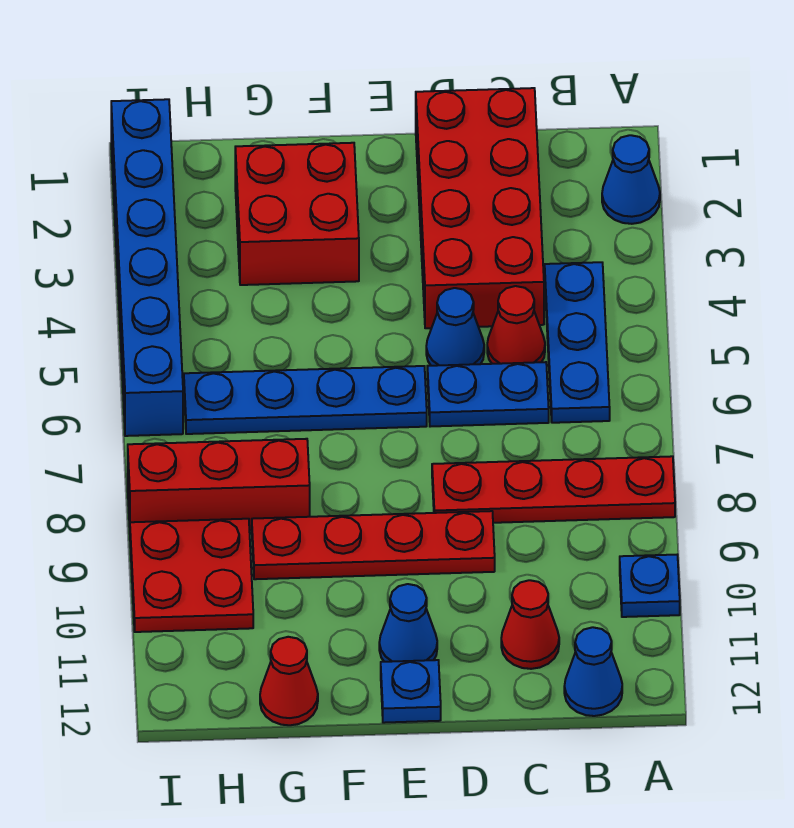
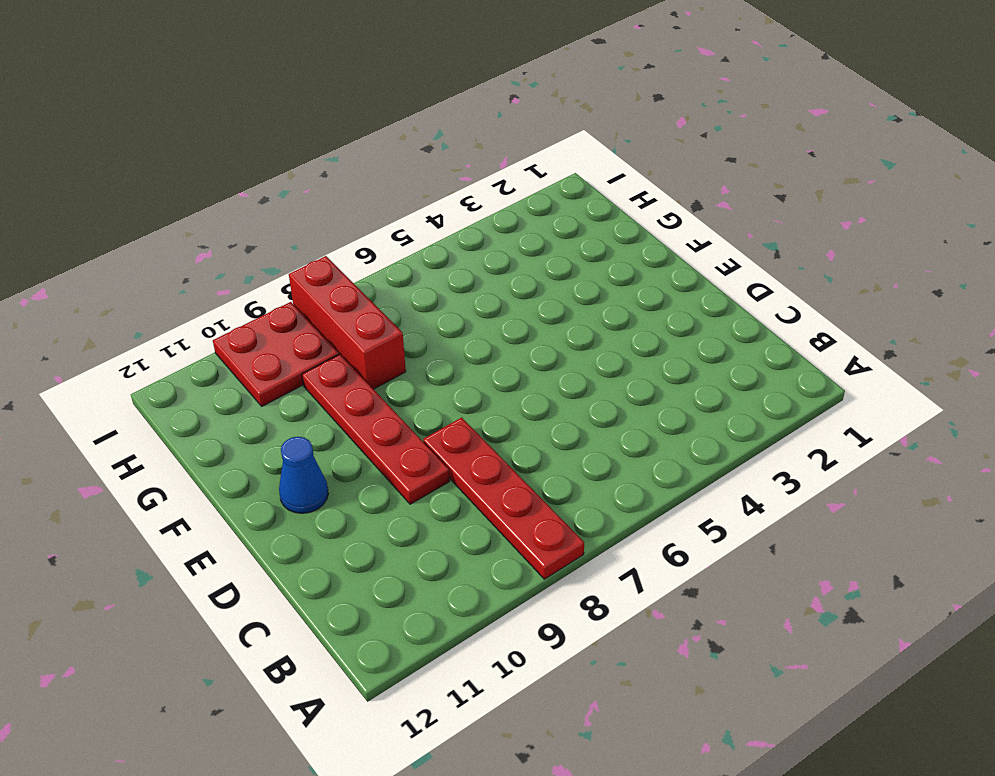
none -> blue cone A2 level 1
none -> blue plate A10 level 1
none -> blue plate B4:B6 level 1

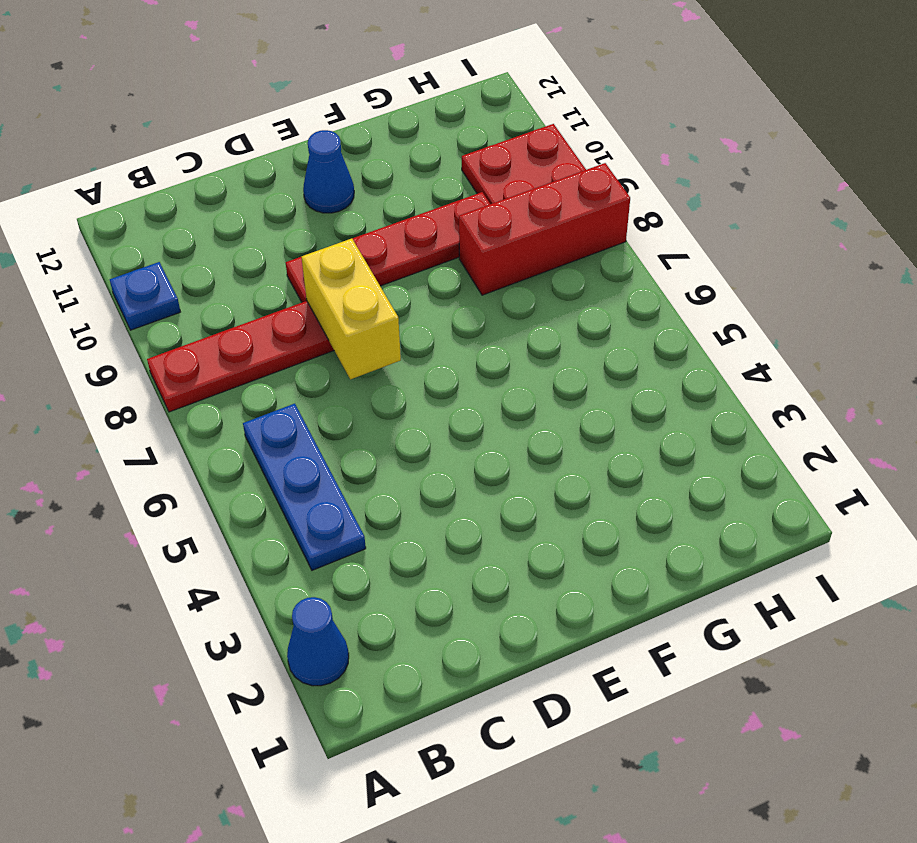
yellow brick D7:D8 level 2 -> none
none -> blue cone B12 level 1
none -> red brick C1:D4 level 1
none -> red cone C5 level 1

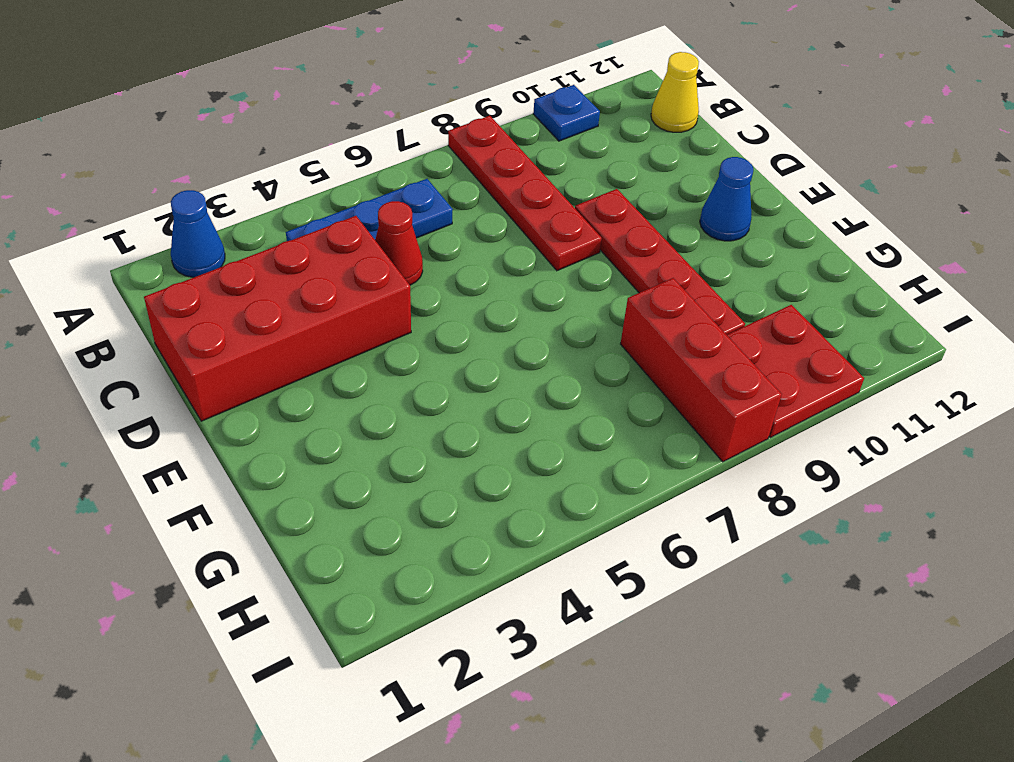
yellow cone B12 level 1 -> blue cone B12 level 1
none -> blue plate C6:D6 level 1
none -> red cone C11 level 1
none -> blue cone D5 level 1

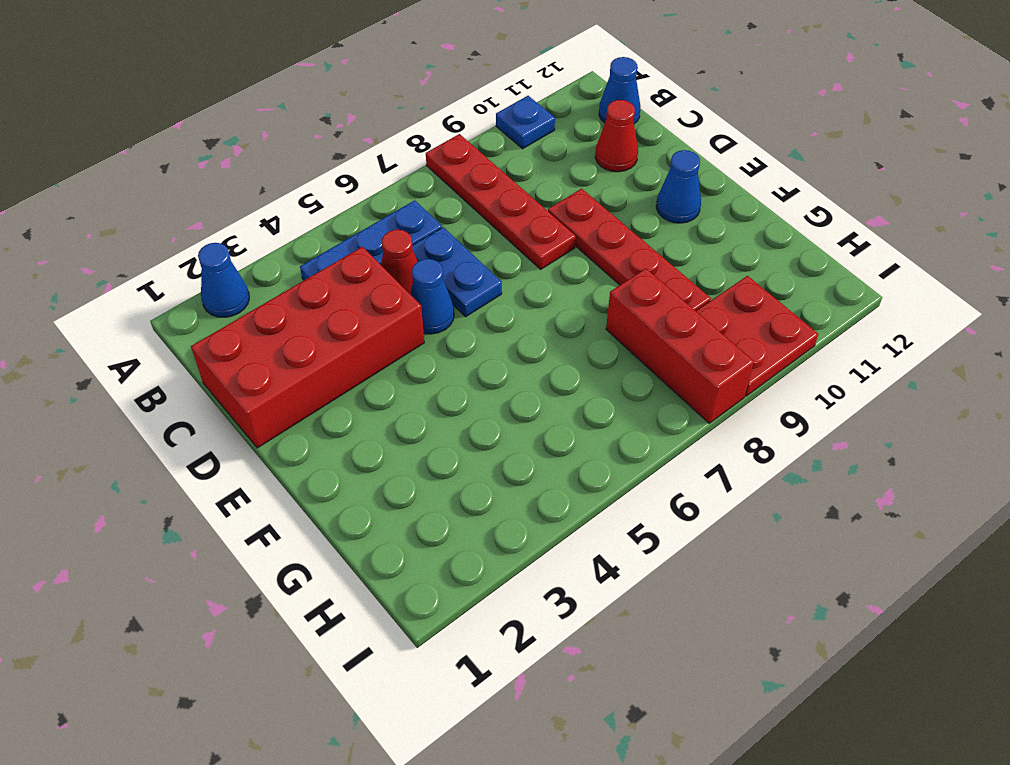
none -> blue plate E6:H6 level 1
none -> blue plate E12 level 1
none -> red brick F2:G3 level 1

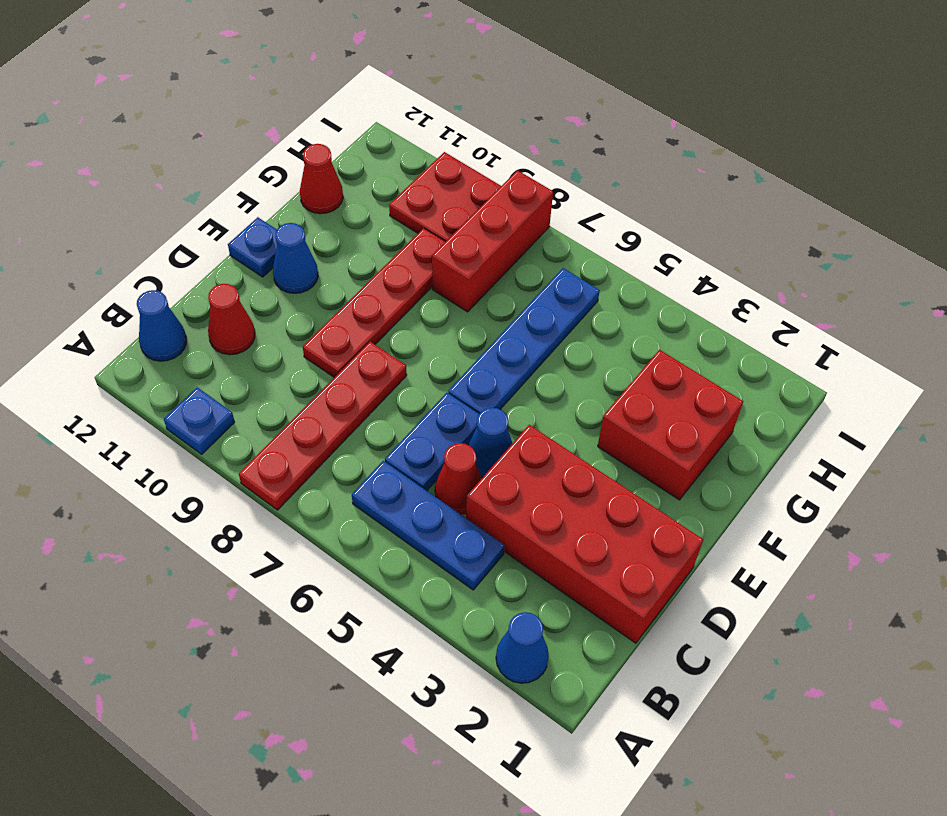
none -> blue brick I1:I6 level 1

